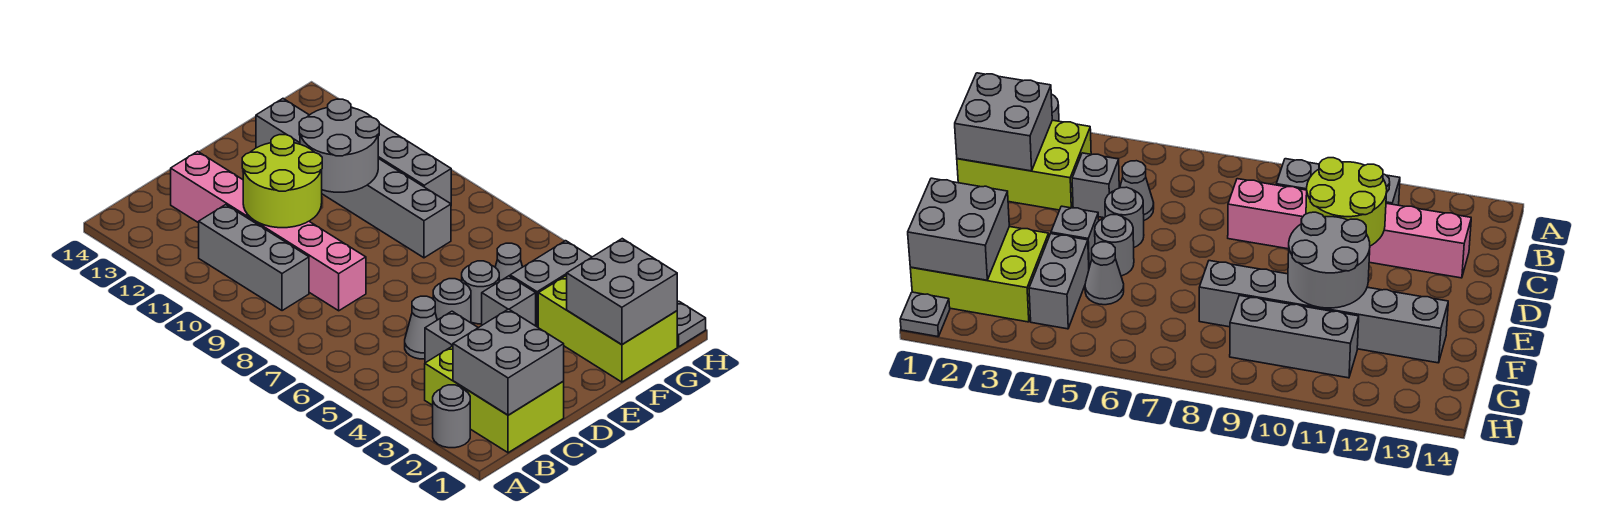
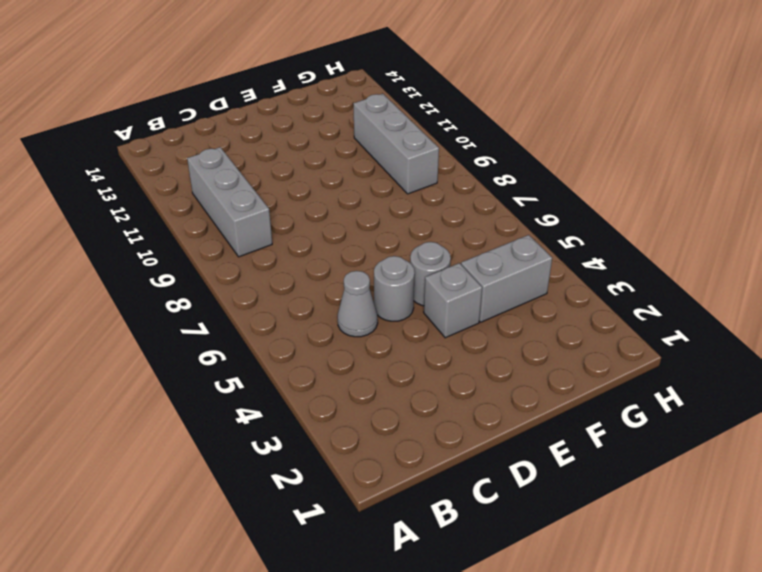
none -> grey round brick A2 level 1
none -> lime brick B1:C3 level 1
none -> grey brick C4 level 1

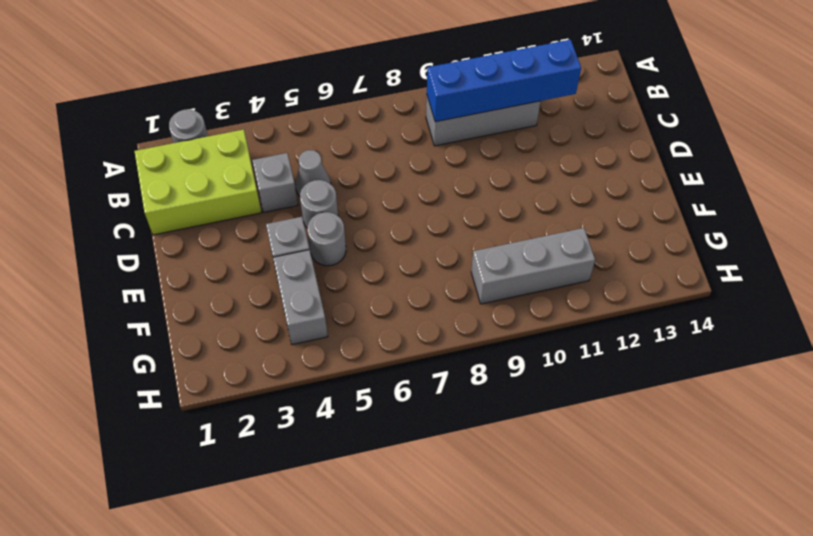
blue brick B9:B12 level 2 -> none
none -> pink brick C8:C13 level 1
none -> lime brick F1:G3 level 1
none -> grey cone F5 level 1

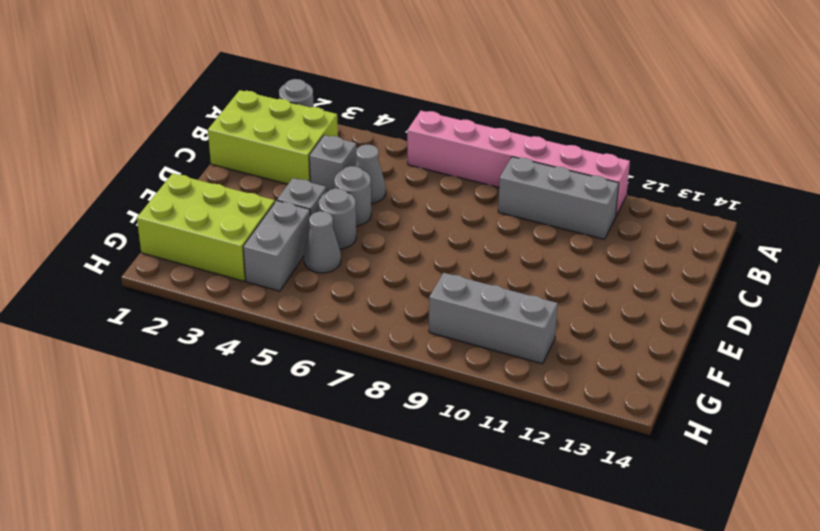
pink brick A6:A11 level 1 -> pink brick C8:C13 level 1
none -> grey brick F8:F13 level 1
none -> grey plate H1 level 1
none -> grey brick B1:C2 level 2

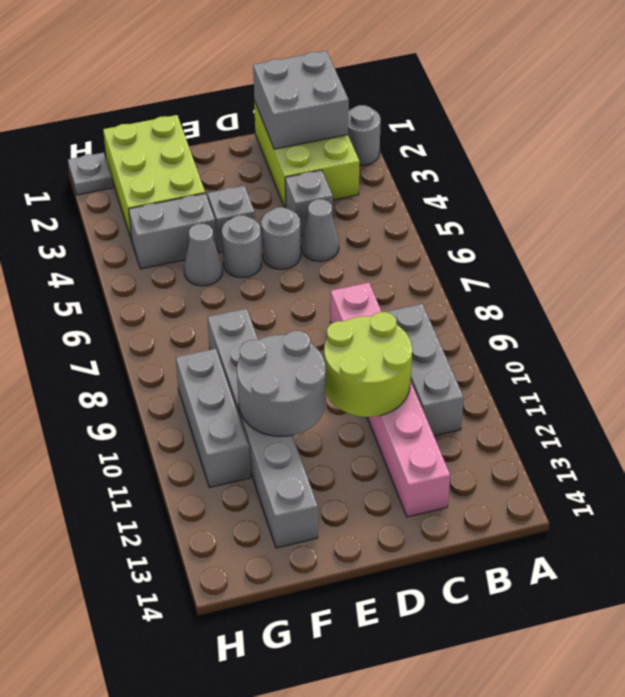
none -> grey brick F1:G2 level 2

